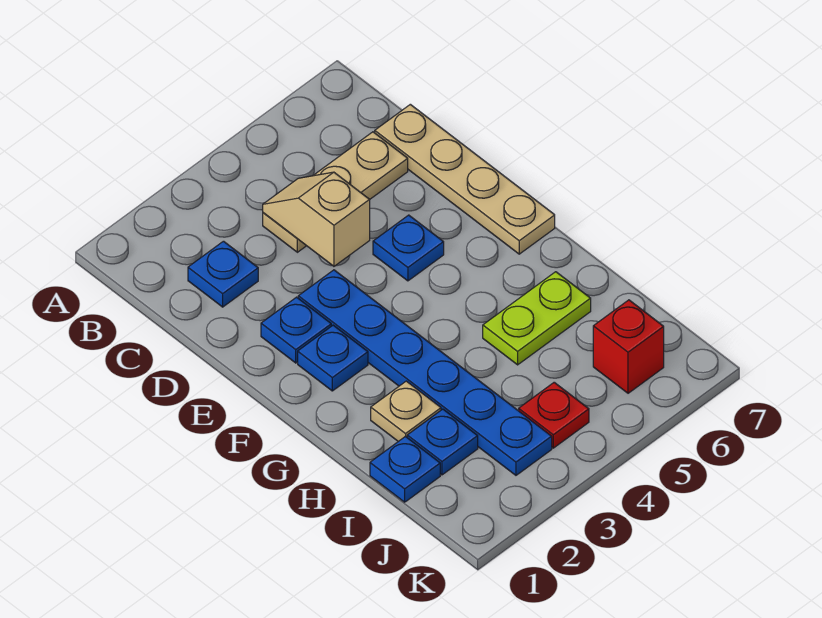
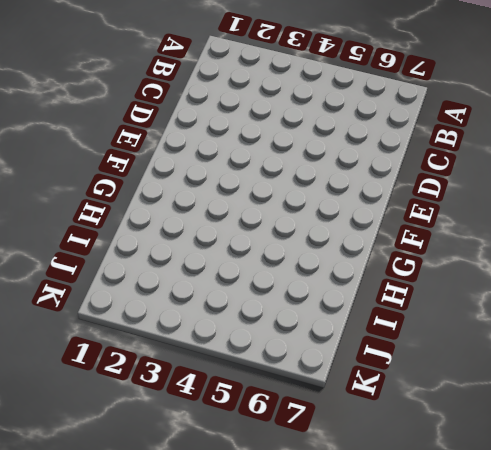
none -> blue plate C2 level 1
none -> tan plate C4:C6 level 1
none -> tan plate C7:F7 level 1

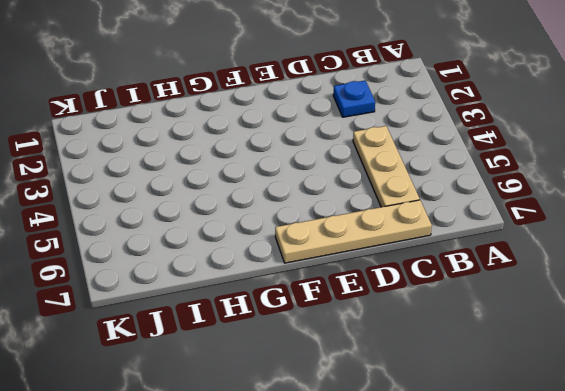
none -> blue plate E2 level 1
none -> blue plate E3:J3 level 1
none -> blue plate E5 level 1

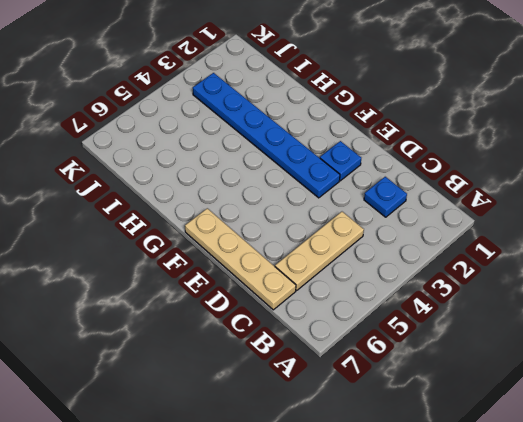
none -> blue plate E5 level 1
none -> blue plate F2 level 1
none -> tan plate H2 level 1

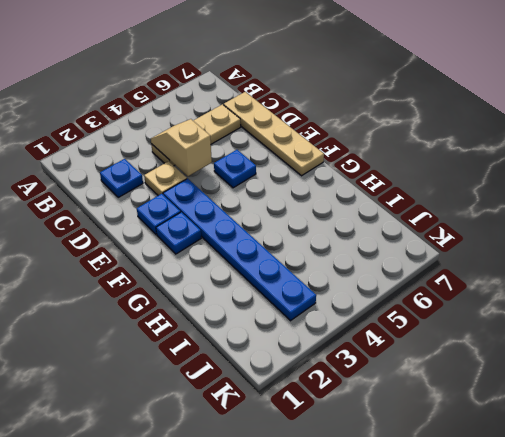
tan plate D3 level 1 -> tan plate H2 level 1
none -> lime plate H5:H6 level 1
none -> blue plate I1 level 1
none -> blue plate I2 level 1

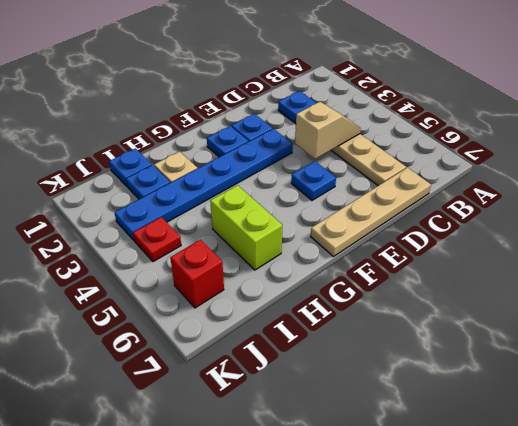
lime brick H5:H6 level 1 -> lime plate H5:H6 level 1

